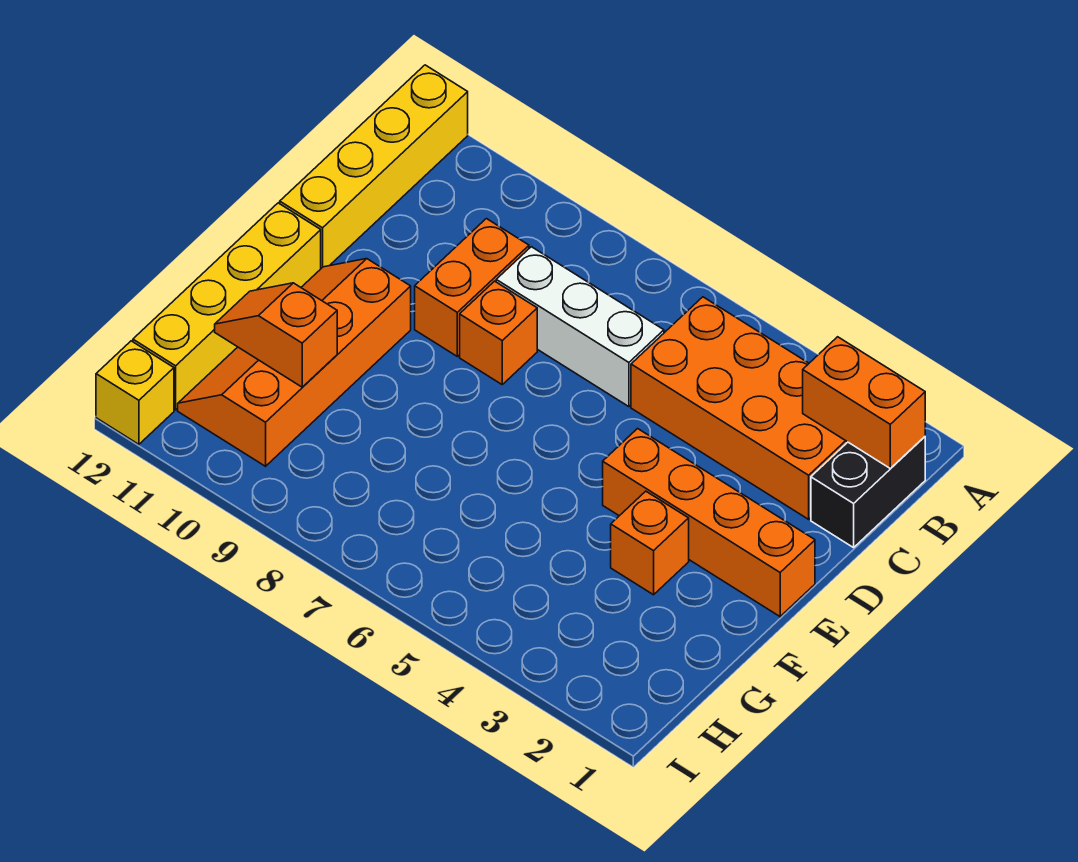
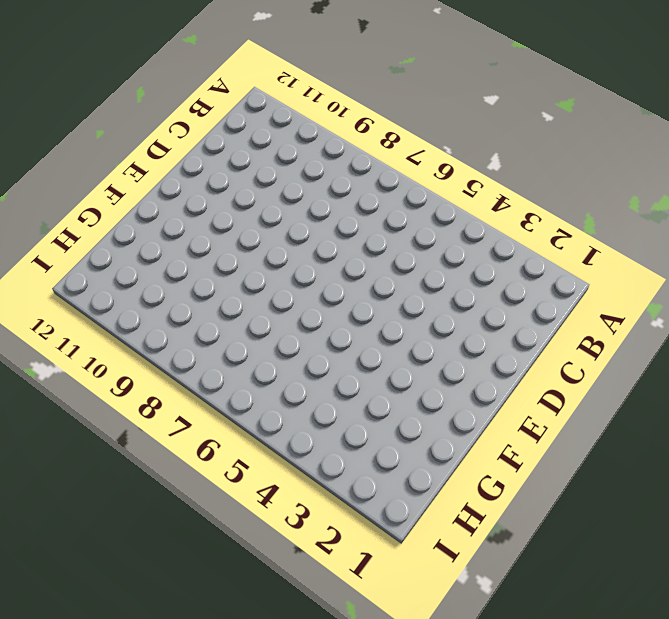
none -> yellow brick A12:D12 level 1
none -> black brick B1:C1 level 1
none -> orange brick B2:C5 level 1

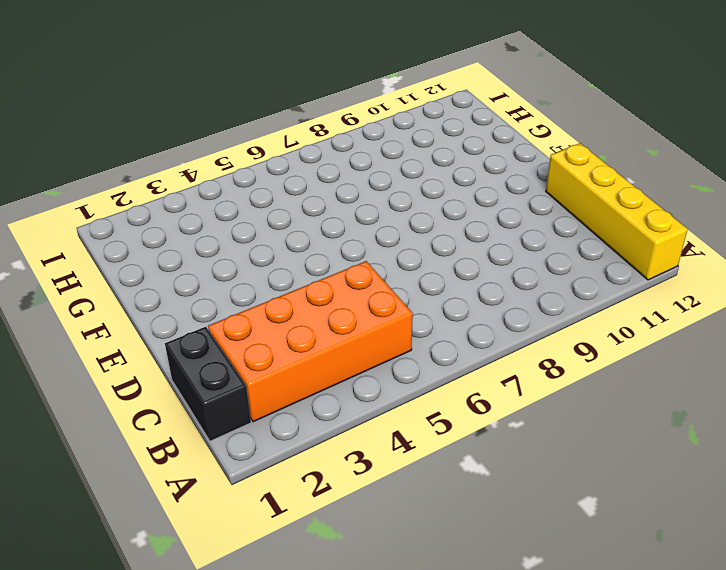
none -> white brick C6:C8 level 1
none -> orange brick C9:D9 level 1
none -> orange brick D8 level 1

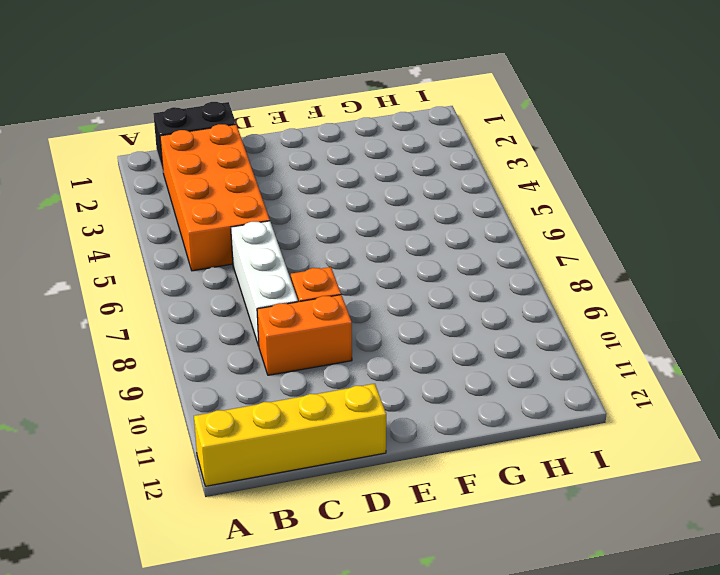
none -> orange brick E1:E4 level 1
none -> orange slope E10:H11 level 1 top 10
none -> yellow brick E12:H12 level 1

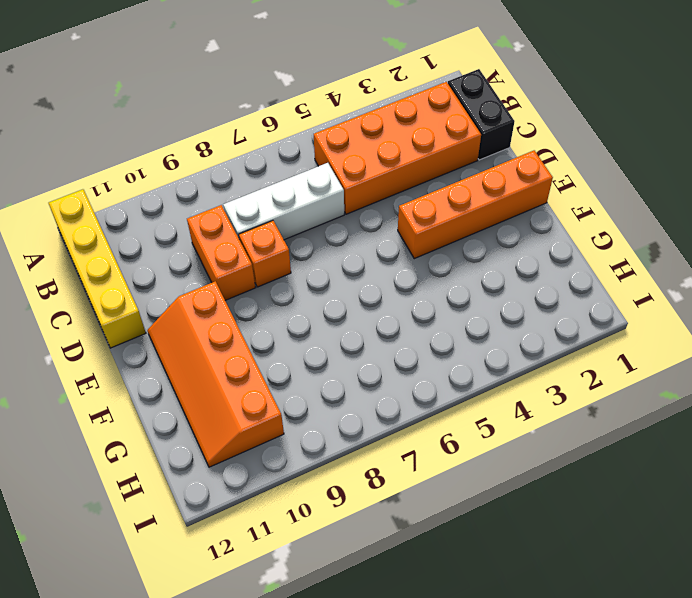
none -> yellow brick E12:H12 level 1
none -> orange brick F3 level 1
none -> yellow brick I12 level 1

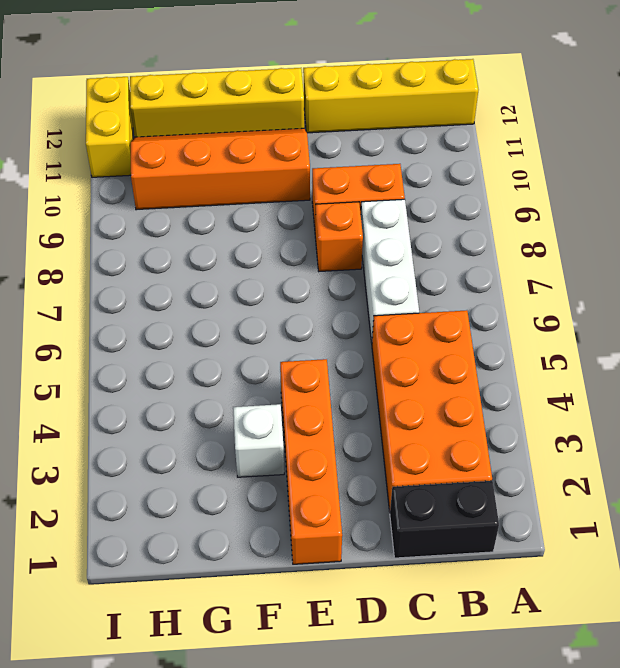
white brick F3 level 1 -> orange brick F3 level 1
yellow brick I11:I12 level 1 -> yellow brick I12 level 1
none -> orange brick B1:B2 level 2
none -> orange slope G10:G11 level 2 top 10

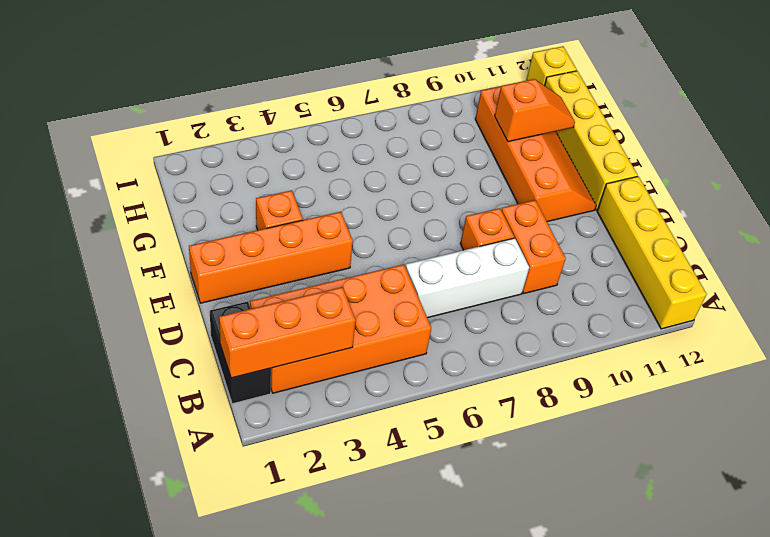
orange brick B1:B3 level 2 -> orange brick B1:B2 level 2

